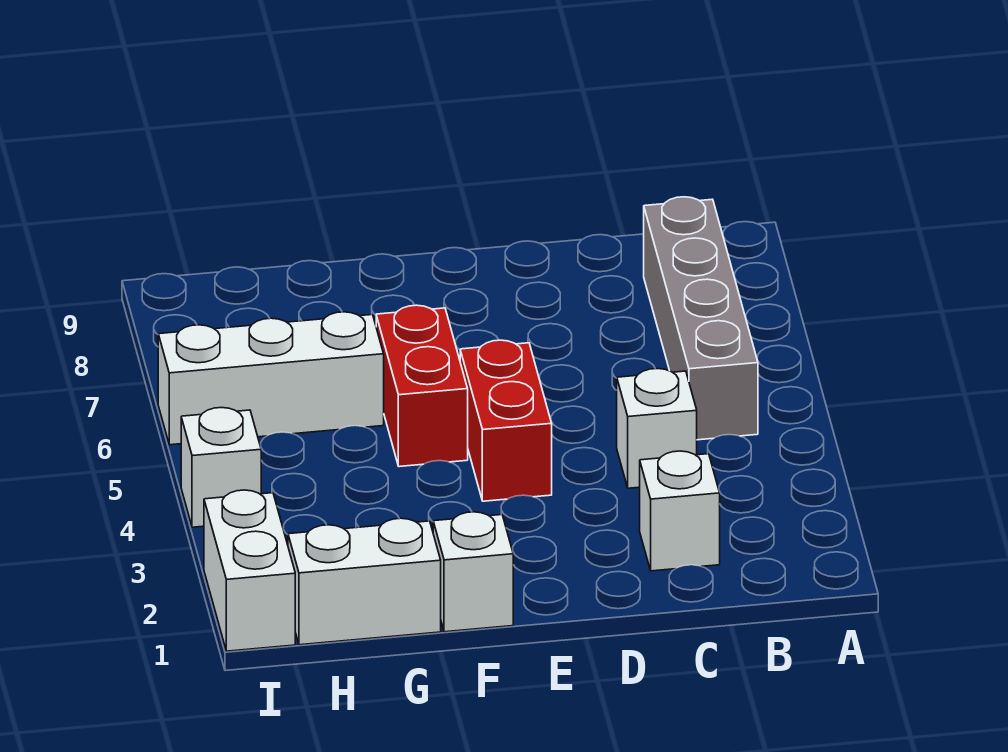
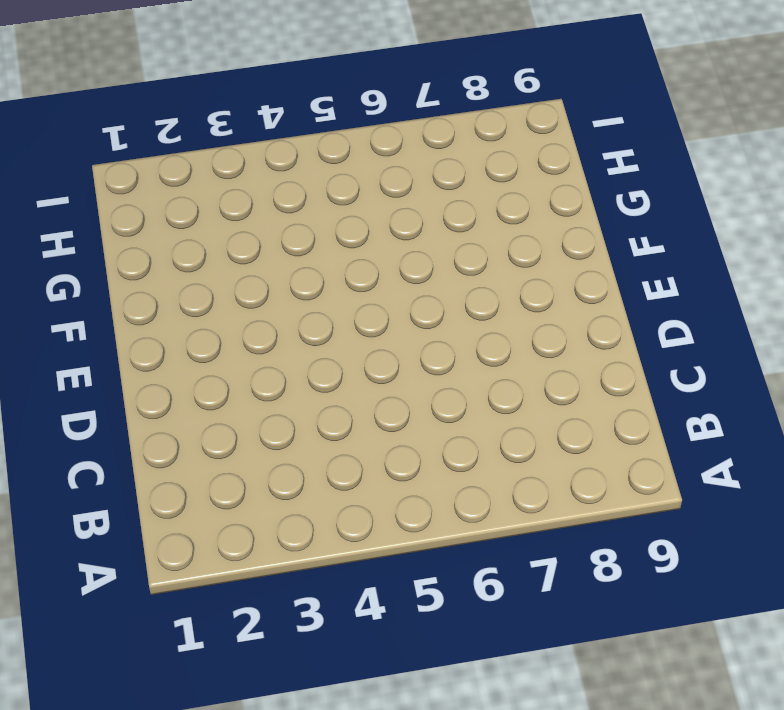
none -> grey brick B5:B8 level 1
none -> white brick C2 level 1

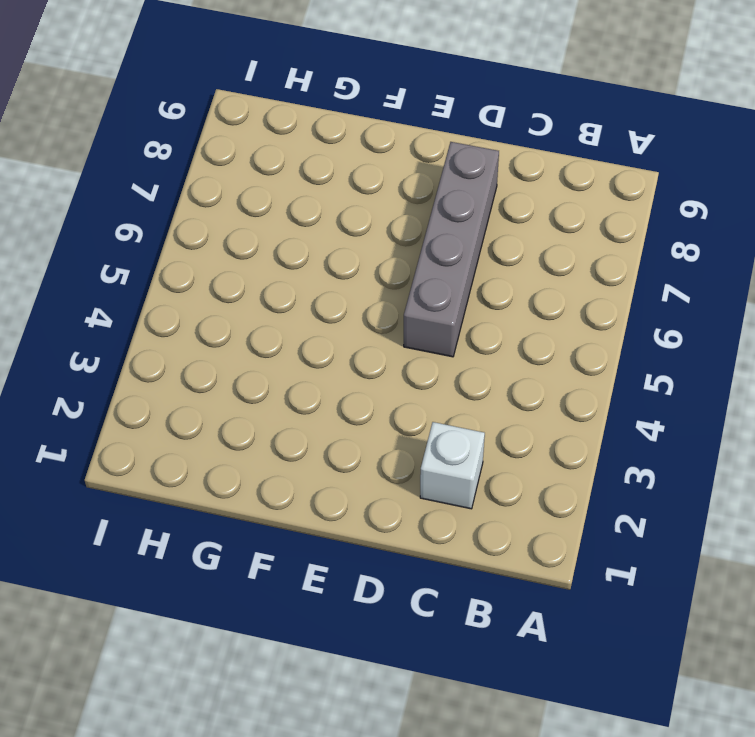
grey brick D5:D8 level 1 -> grey brick B5:B8 level 1
none -> white brick C4 level 1
none -> red brick E4:E5 level 1

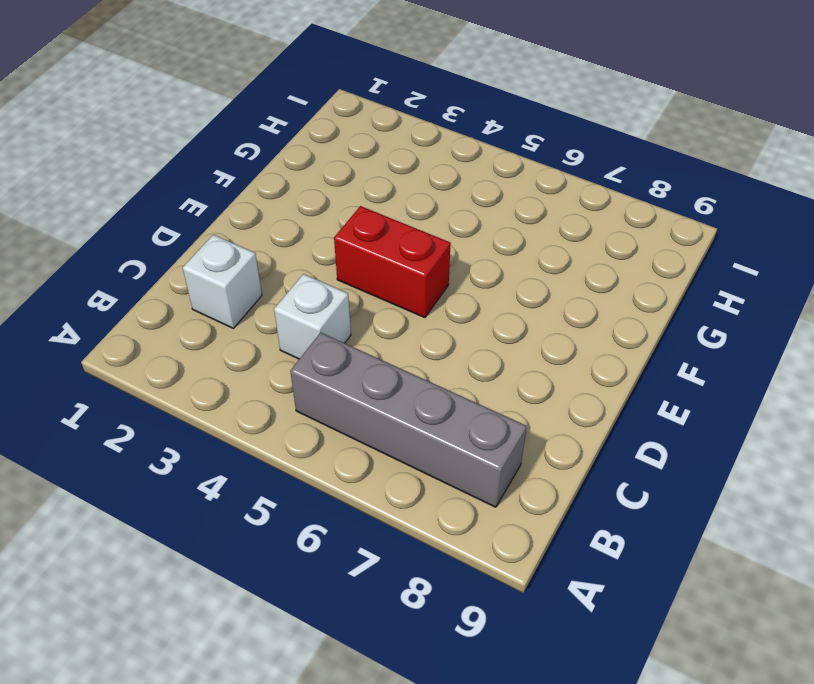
none -> white brick F1 level 1
none -> red brick F5:F6 level 1

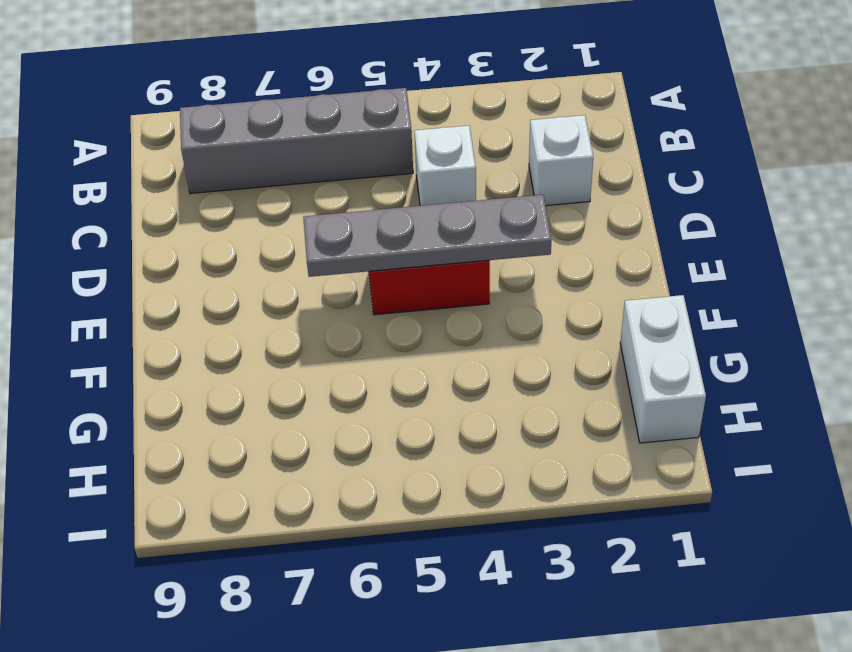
grey plate E3:E6 level 2 -> none
none -> white brick F1 level 1
none -> red brick F5:F6 level 1

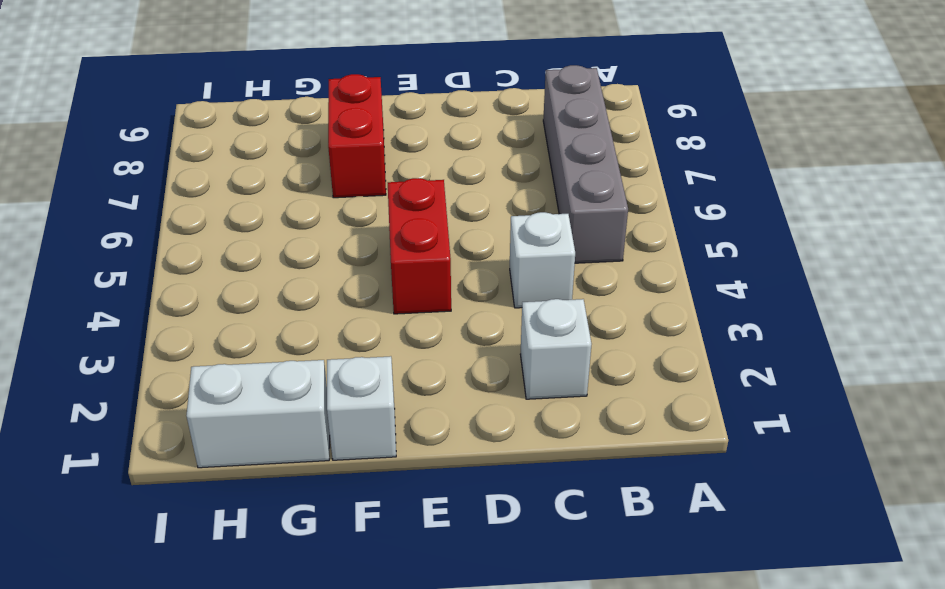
red brick F7:F8 level 1 -> red brick F5:F6 level 1
none -> white brick G6:I6 level 1
none -> white brick I1:I2 level 1

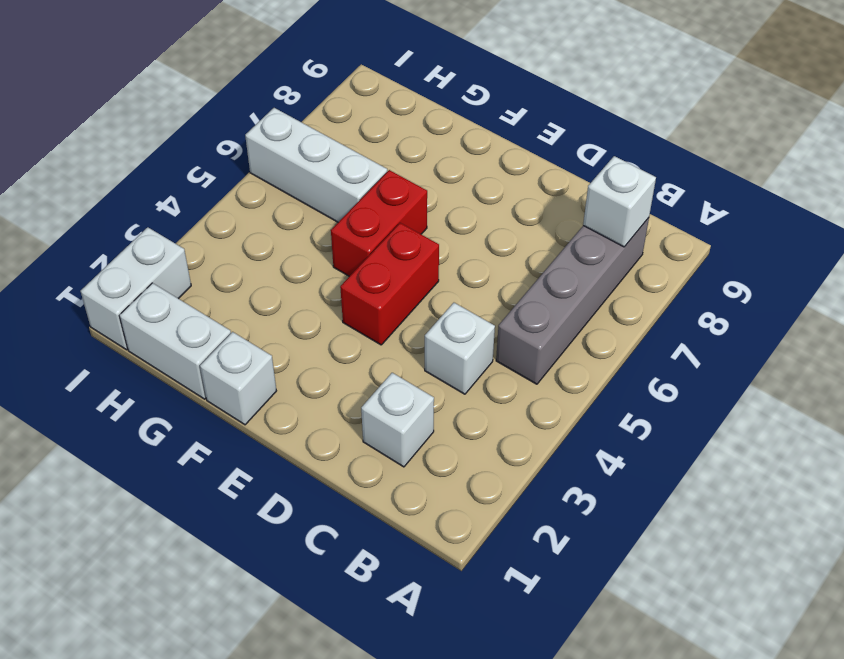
white brick B8 level 2 -> white brick I4 level 1

